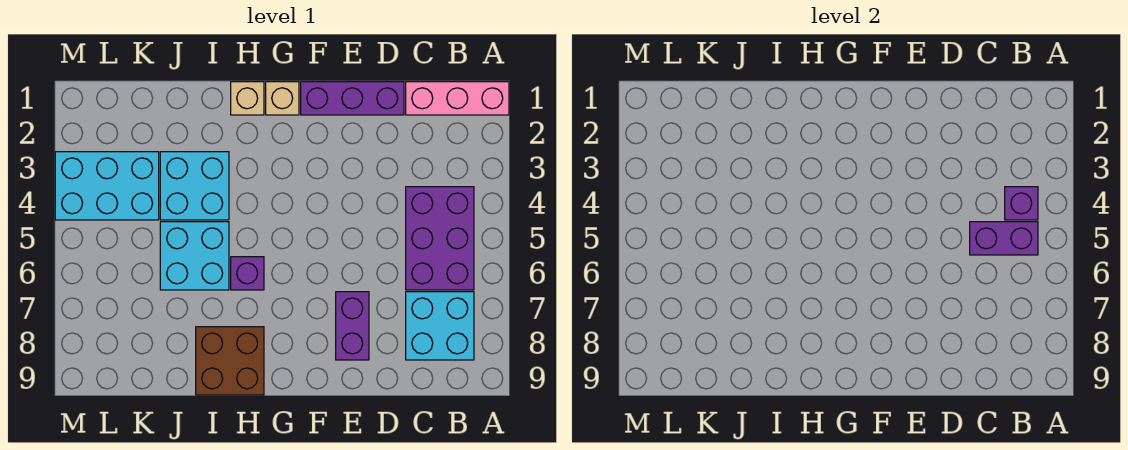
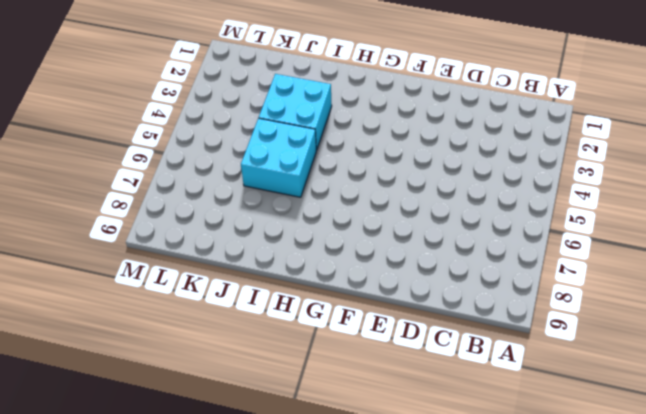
none -> pink brick A1:C1 level 1
none -> purple brick B4:C6 level 1
none -> cyan brick B7:C8 level 1

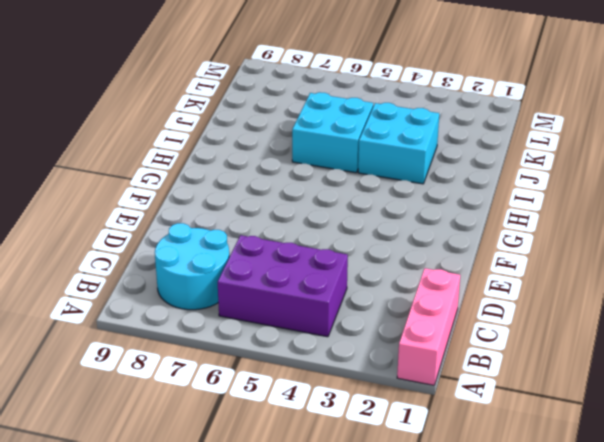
cyan round brick B7:C8 level 1 -> cyan brick B7:C8 level 1
none -> purple brick D1:F1 level 1
none -> purple brick E7:E8 level 1
none -> tan brick G1 level 1

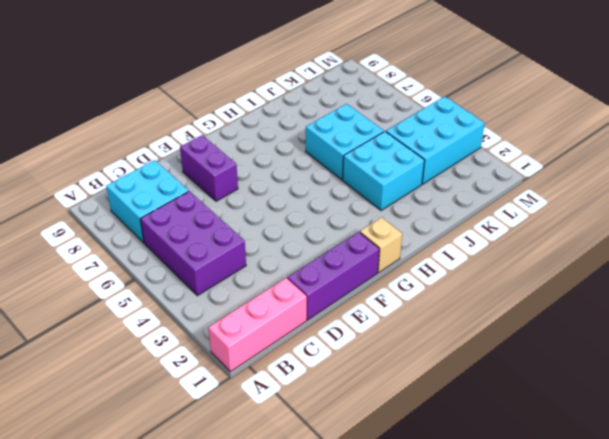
none -> tan brick H1 level 1
none -> purple brick H6 level 1
none -> brown brick H8:I9 level 1

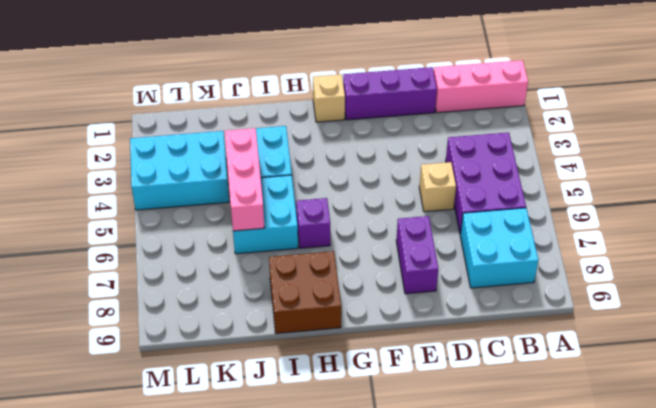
tan brick D5 level 1 -> tan brick H1 level 1
pink brick J4:J6 level 2 -> none
none -> purple brick B4 level 2
none -> purple brick B5:C5 level 2

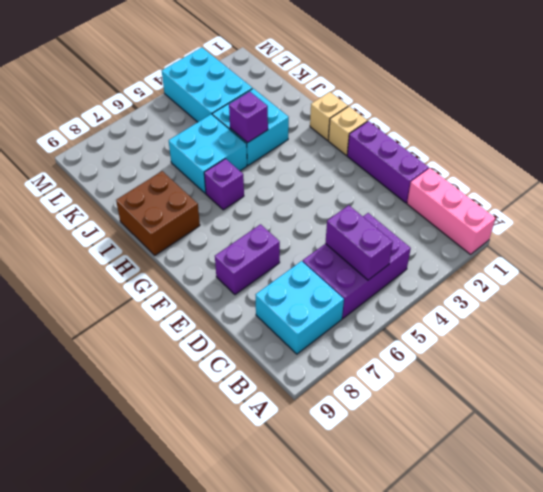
purple brick I4 level 2 -> purple brick B4 level 2

